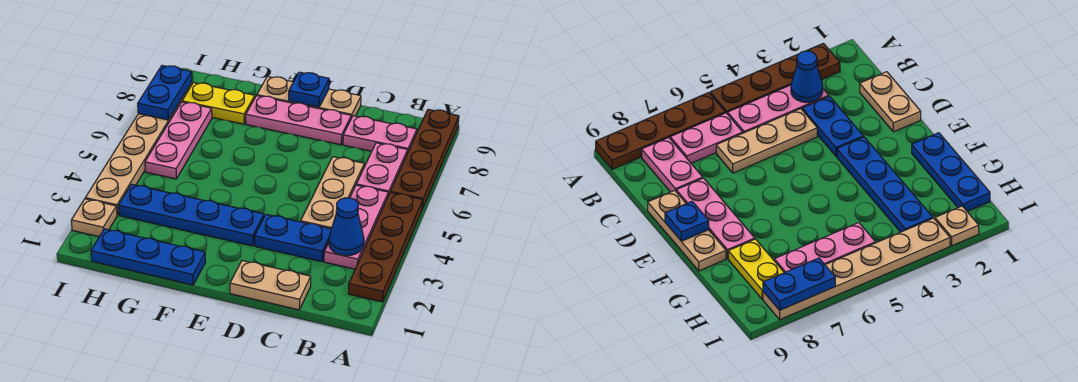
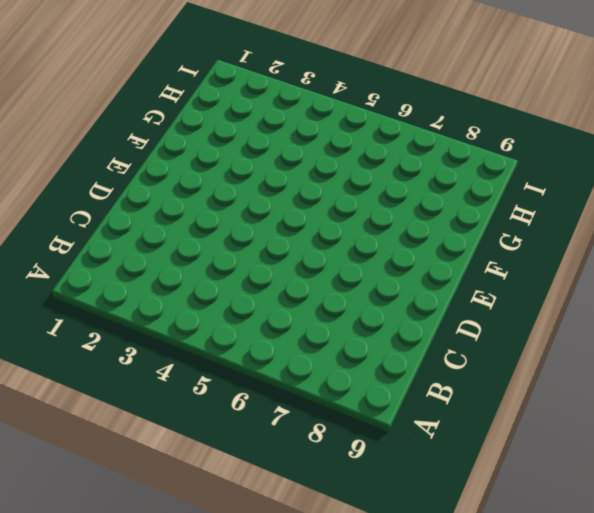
none -> brown plate A2:A5 level 1
none -> brown plate A6:A9 level 1
none -> pink plate B3:B5 level 1

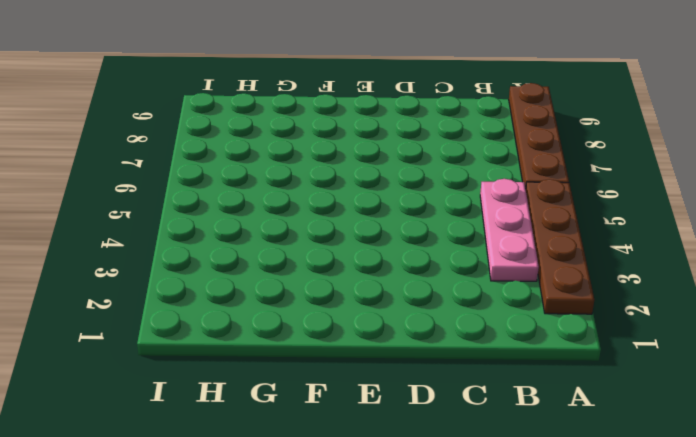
none -> pink plate B6:B7 level 1
none -> pink plate B8:C8 level 1
none -> tan plate C1:D1 level 1

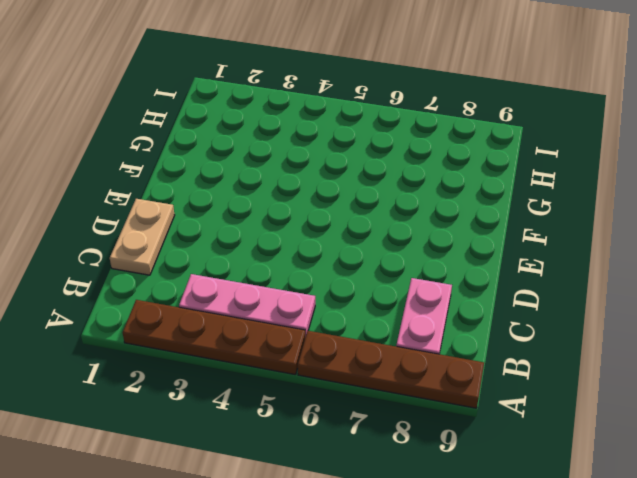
none -> pink plate B6:B7 level 1
none -> blue plate C3:D3 level 1
none -> tan plate C4:C6 level 1

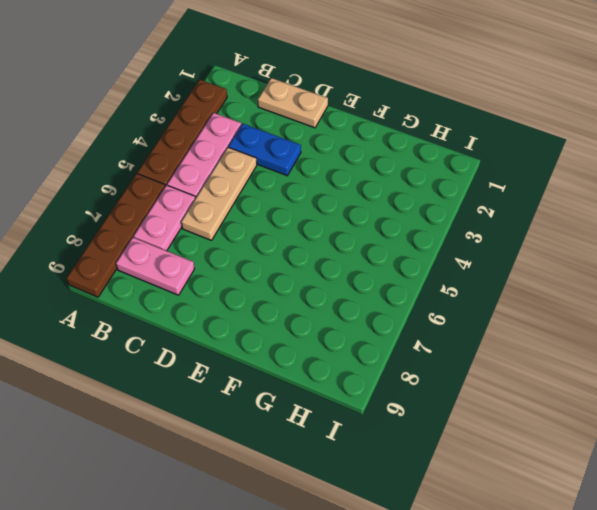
none -> pink plate D8:F8 level 1
none -> tan plate D9:F9 level 1
none -> blue plate E3:H3 level 1

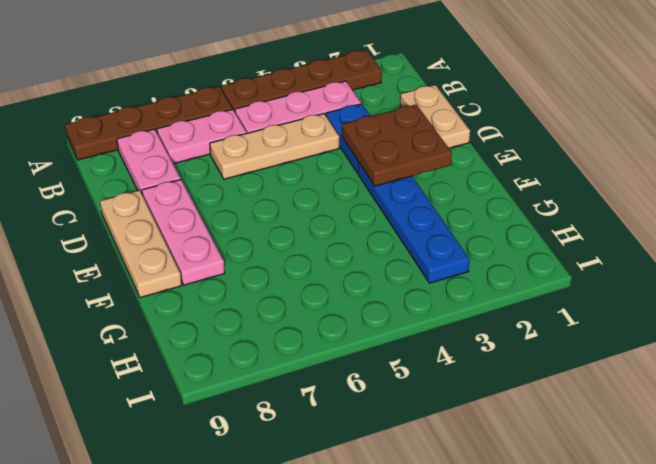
brown plate D2:E3 level 2 -> none
none -> blue plate F1:H1 level 1
none -> yellow plate G8:H8 level 1
none -> pink plate H5:H7 level 1

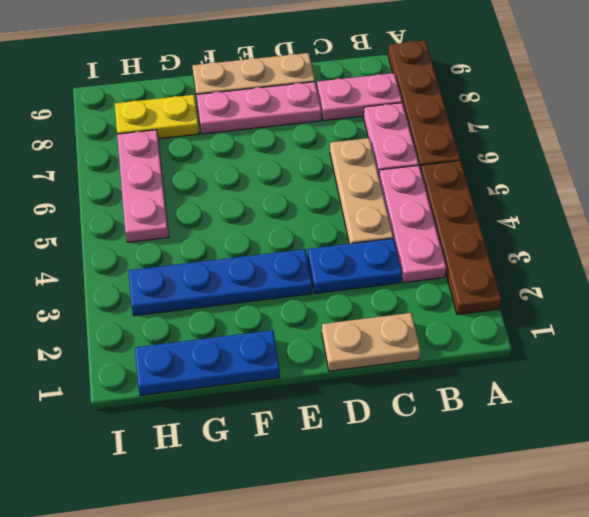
none -> tan plate I2 level 1
none -> tan plate I3:I8 level 1
none -> blue cone B3 level 2

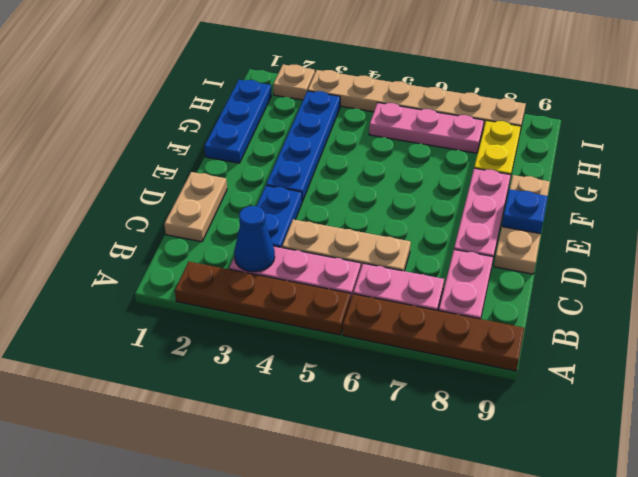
none -> blue plate I7:I8 level 2

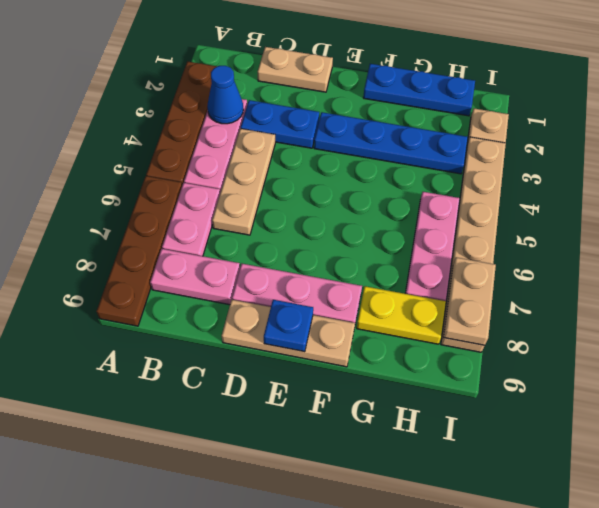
tan plate I7:I8 level 2 -> blue plate I7:I8 level 2

